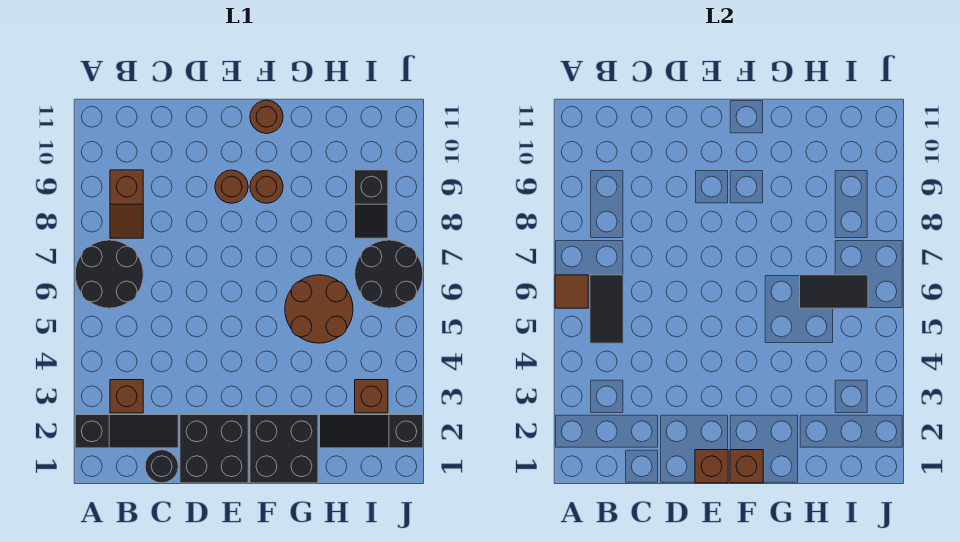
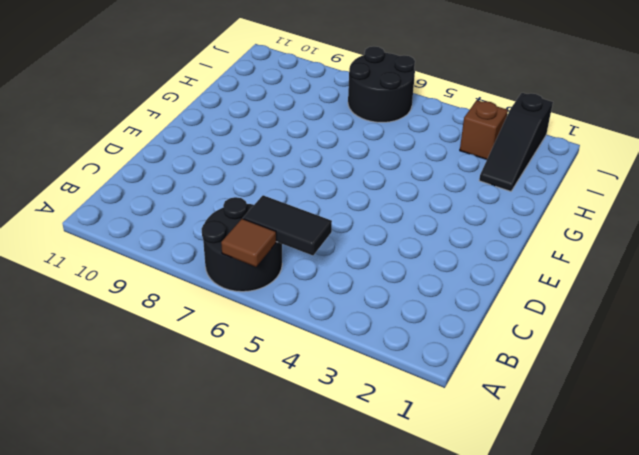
none -> black slope A2:C2 level 1 top A
none -> brown brick B3 level 1
none -> brown slope B8:B9 level 1 top 9

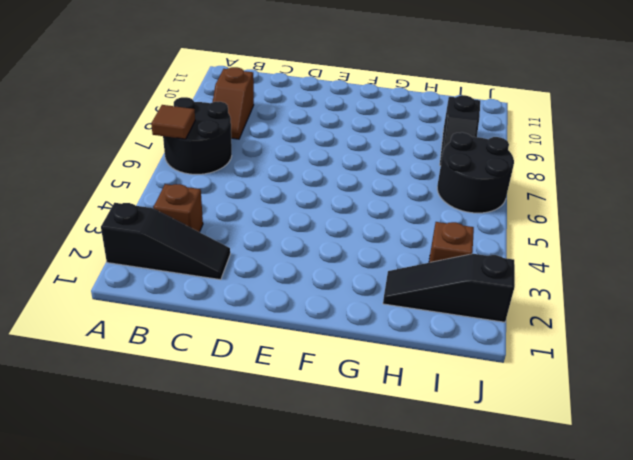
none -> black round brick C1 level 1
none -> black brick D1:E2 level 1
none -> brown round brick E9 level 1

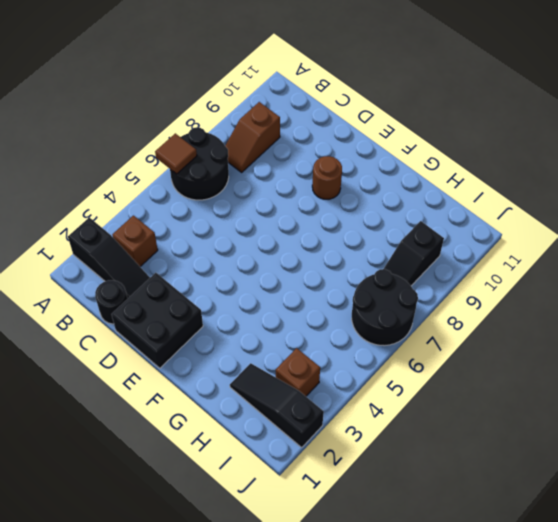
none -> black brick F1:G2 level 1
none -> brown round brick F9 level 1
none -> brown round brick F11 level 1

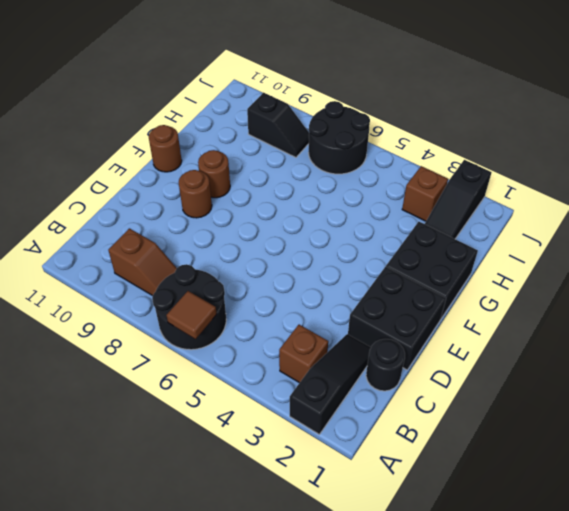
none -> brown round brick G5:H6 level 1
none -> black tile B5:B6 level 2
none -> brown brick E1 level 2

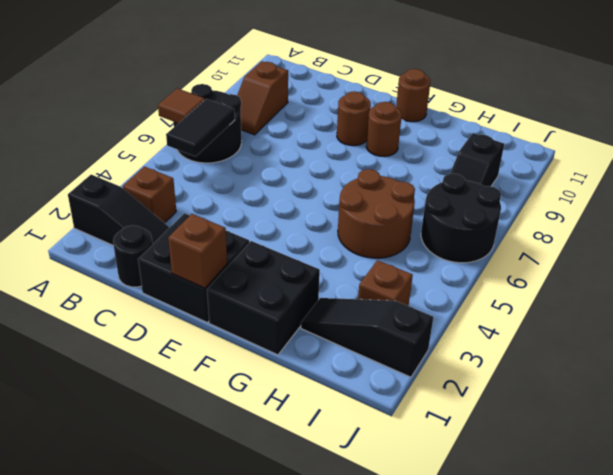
none -> brown brick F1 level 2
none -> black tile H6:I6 level 2

